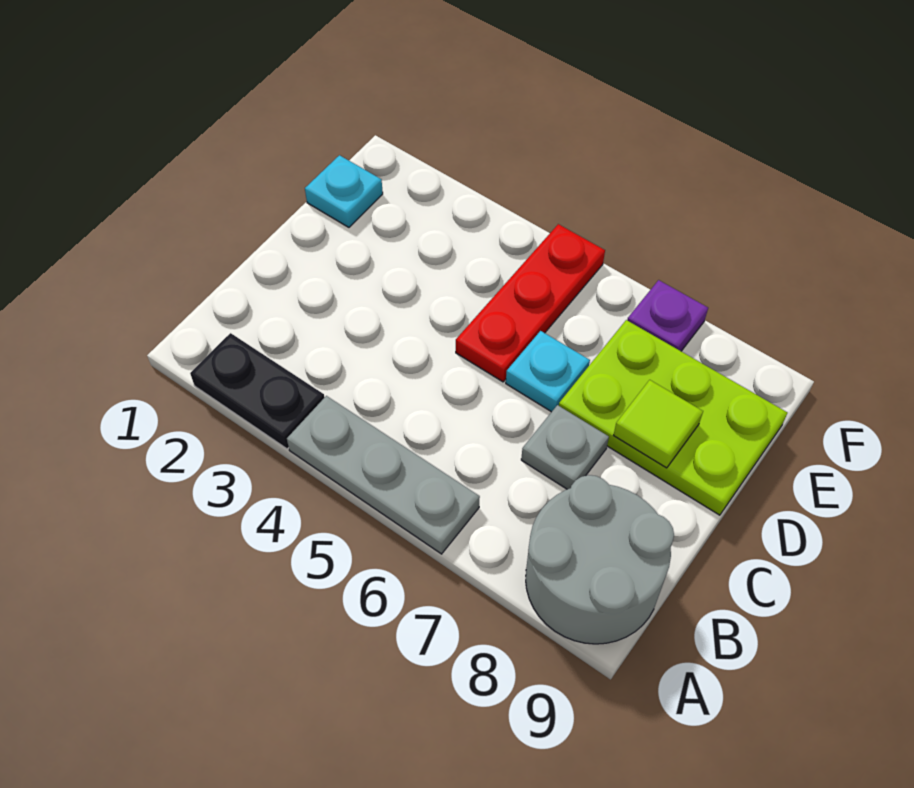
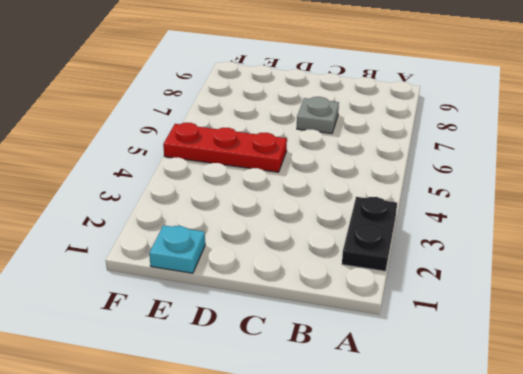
none -> grey plate A4:A6 level 1
none -> grey round brick A8:B9 level 1

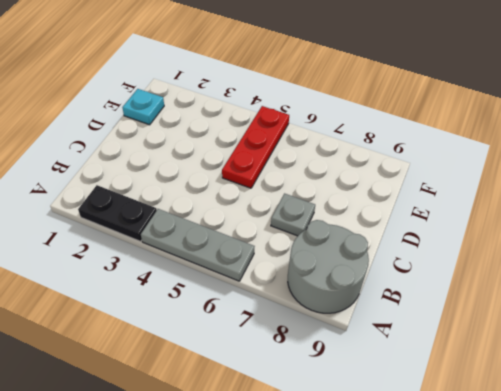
none -> cyan plate D6 level 1
none -> lime plate D7:E9 level 1

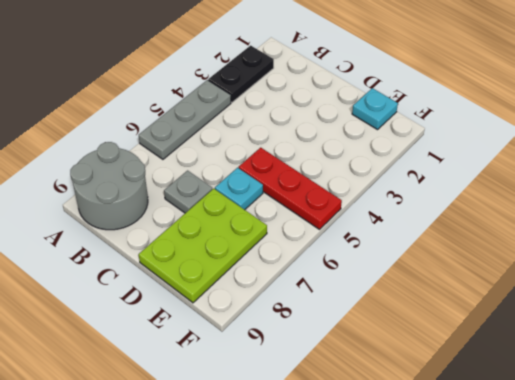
none -> purple plate F7 level 1
none -> lime tile D8 level 2

